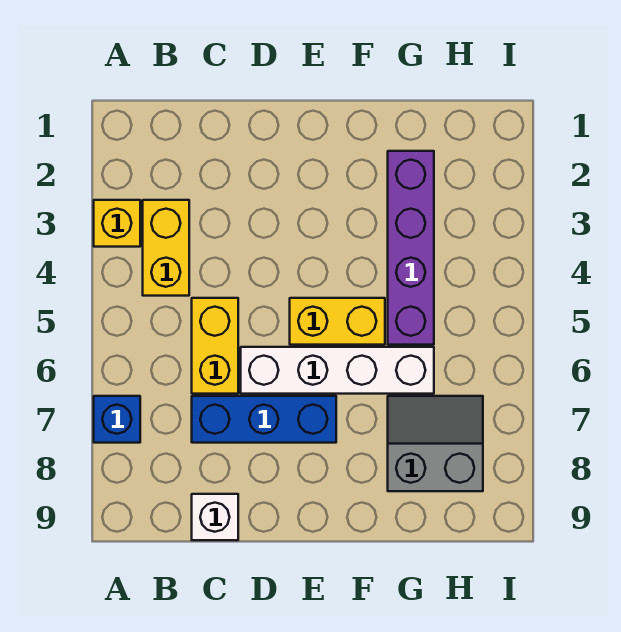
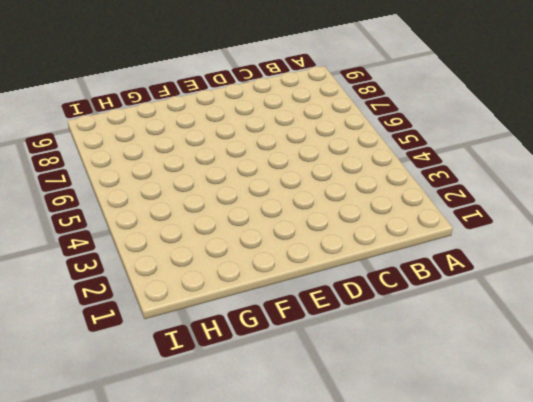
none -> yellow brick A3 level 1
none -> blue brick A7 level 1

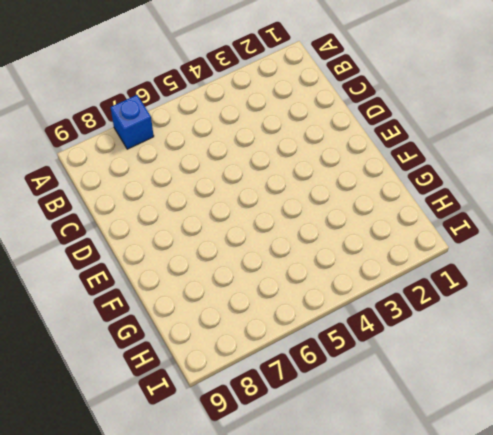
none -> yellow brick A3 level 1
none -> yellow brick B3:B4 level 1

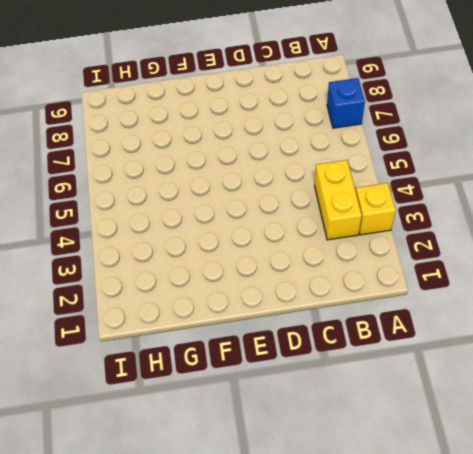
none -> yellow brick C5:C6 level 1
none -> blue brick C7:E7 level 1

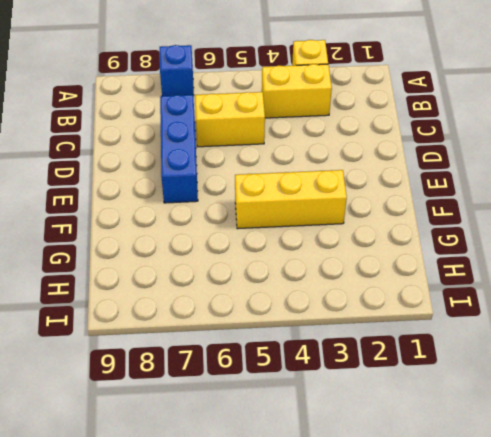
yellow brick F3:F5 level 1 -> yellow brick E5:F5 level 1
none -> white brick C9 level 1
none -> white brick D6:G6 level 1

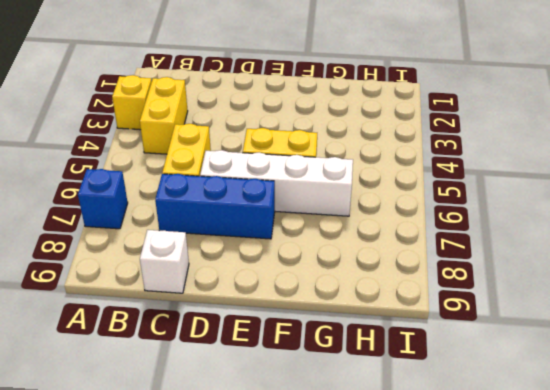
none -> purple brick G2:G5 level 1
none -> grey slope G7:H8 level 1 top 8

